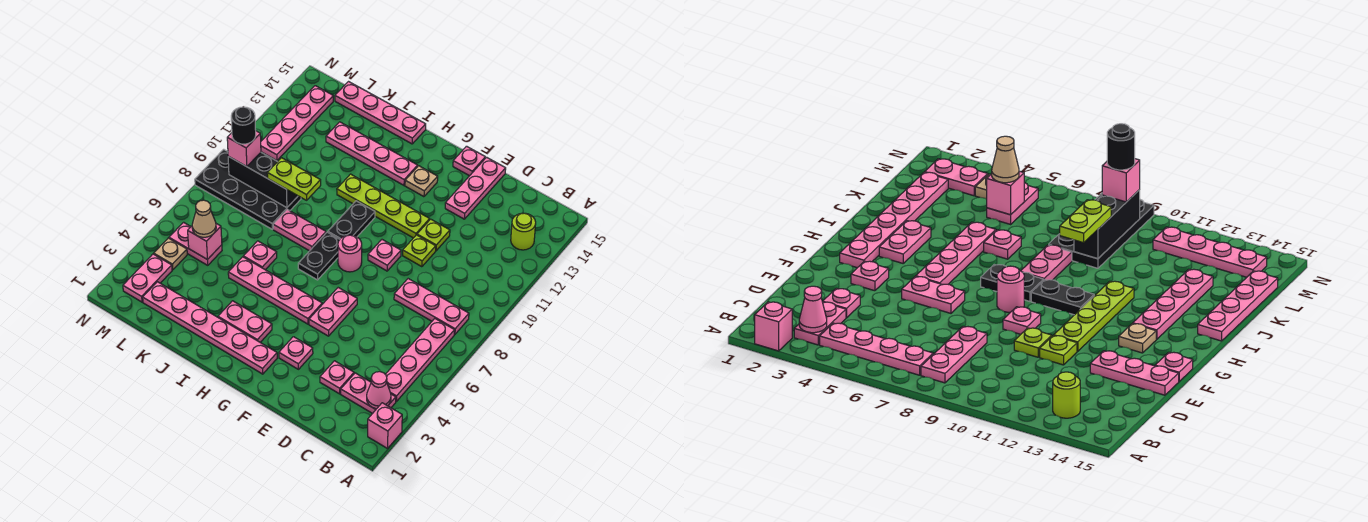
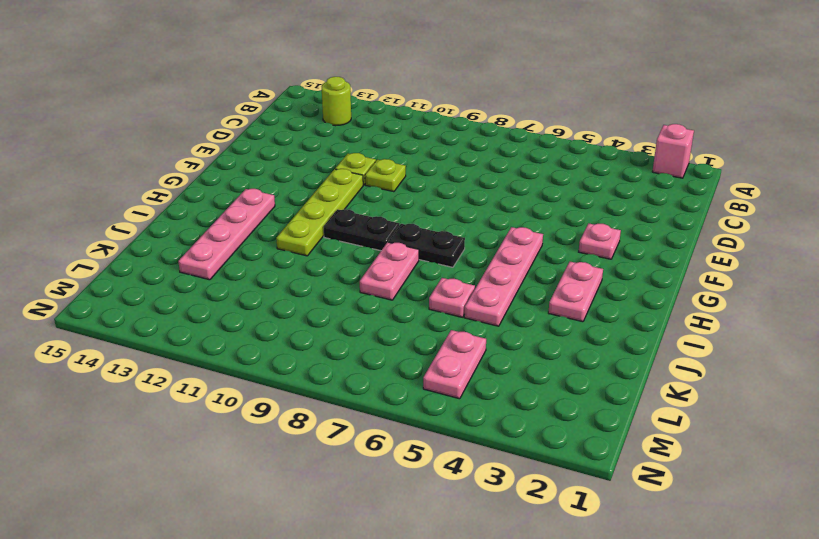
none -> pink plate B3:C3 level 1
none -> pink plate B4:B7 level 1
none -> pink plate B8:D8 level 1
none -> pink plate D3 level 1

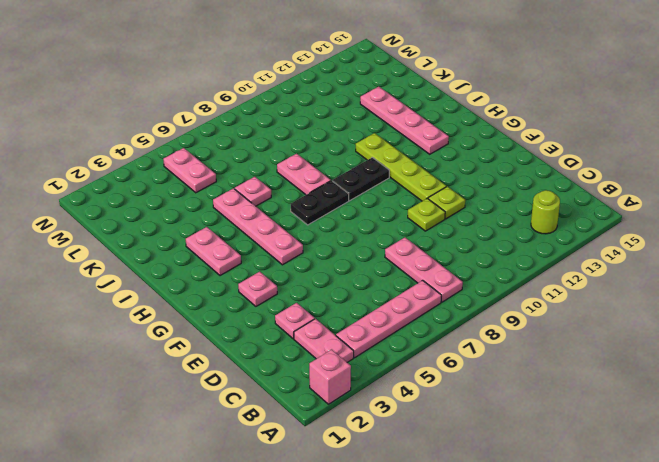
none -> pink plate E13:E15 level 1
none -> pink plate F5:F6 level 1
none -> pink plate F9 level 1
none -> pink plate F15 level 1

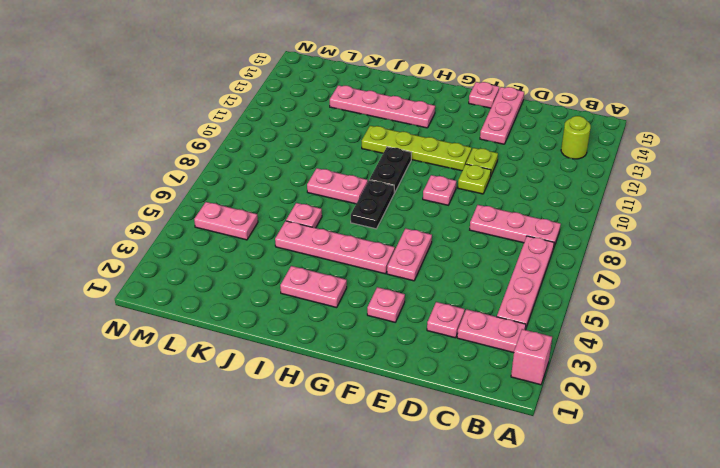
none -> pink plate G2:L2 level 1
none -> pink round brick G8 level 1
none -> tan plate G13 level 1
none -> pink plate I15:L15 level 1

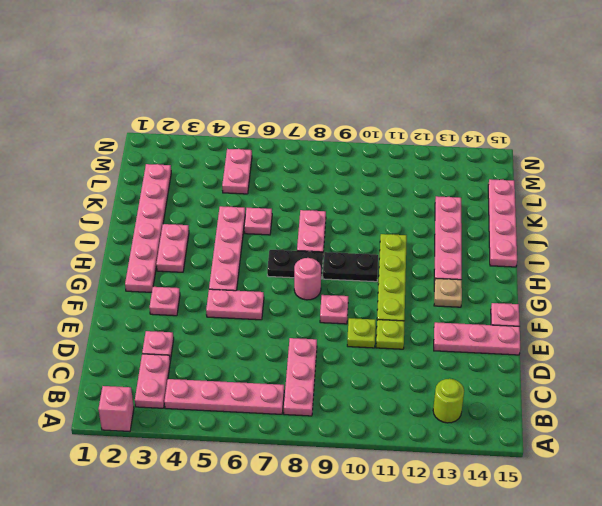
none -> black plate K8:N9 level 1
none -> pink plate M2:M3 level 1
none -> tan plate M4 level 1
none -> pink plate M11:M14 level 1

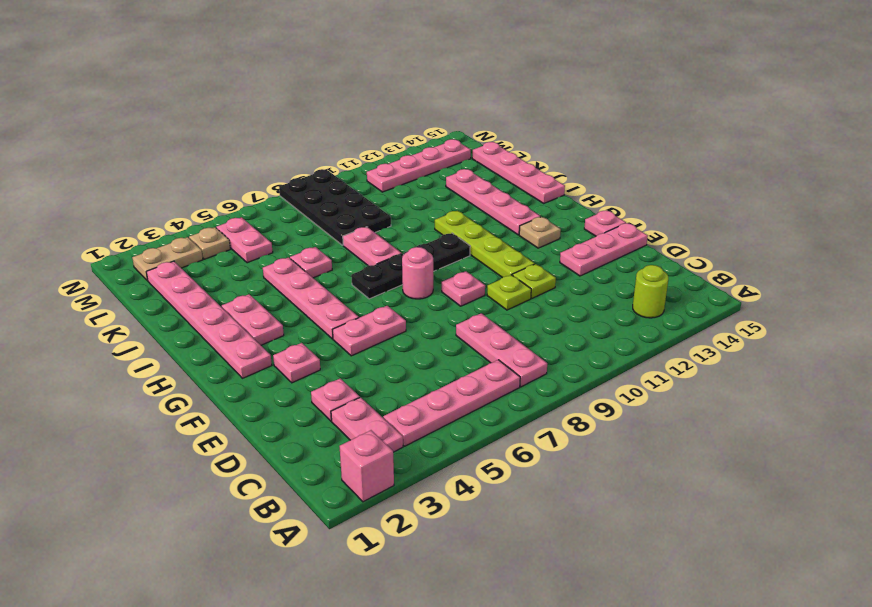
tan plate M2:M3 level 1 -> pink plate M2:M3 level 1
none -> pink cone B3 level 2
none -> black brick K9:M9 level 2
none -> pink brick L5 level 2
none -> lime plate J9:K9 level 3

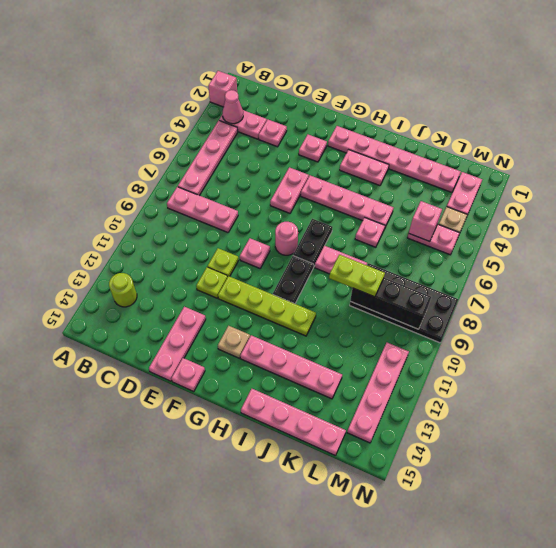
none -> tan cone L5 level 3
none -> pink brick M9 level 3
none -> black round brick M9 level 4

